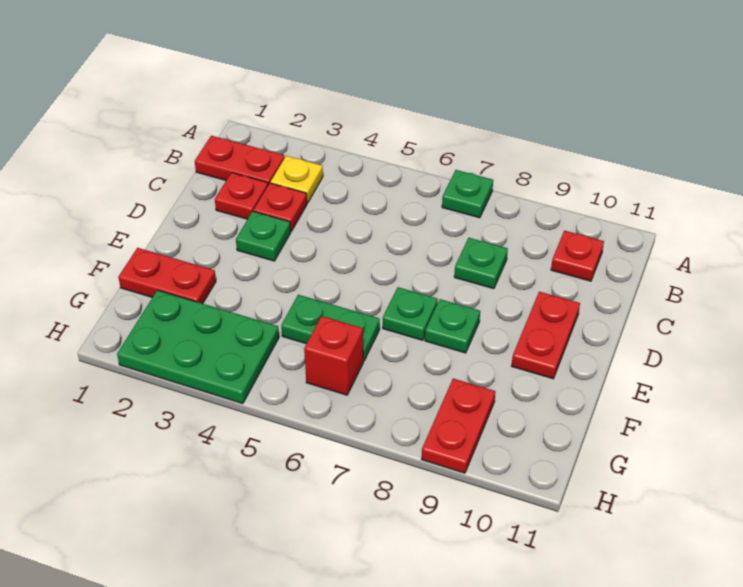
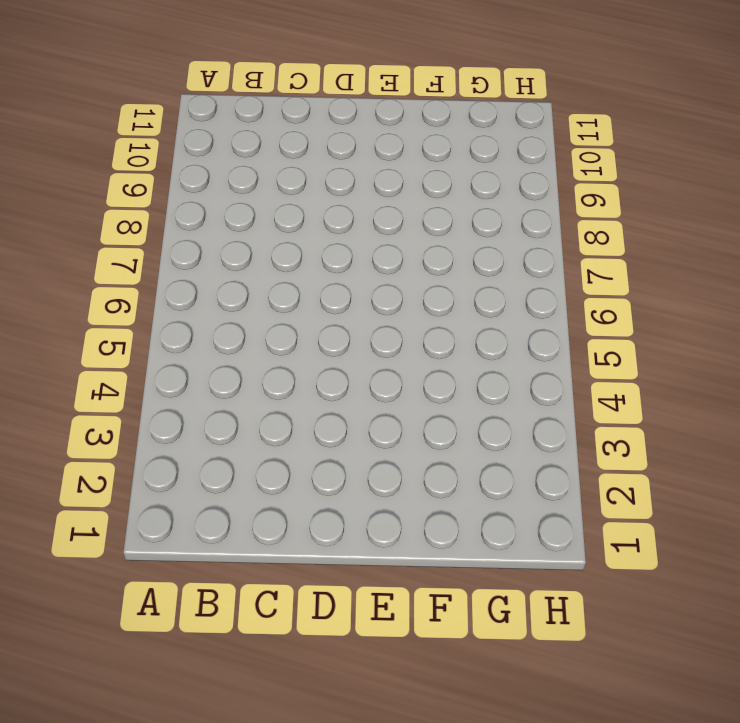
none -> green plate A7 level 1
none -> red plate B1:B2 level 1
none -> yellow plate B3 level 1

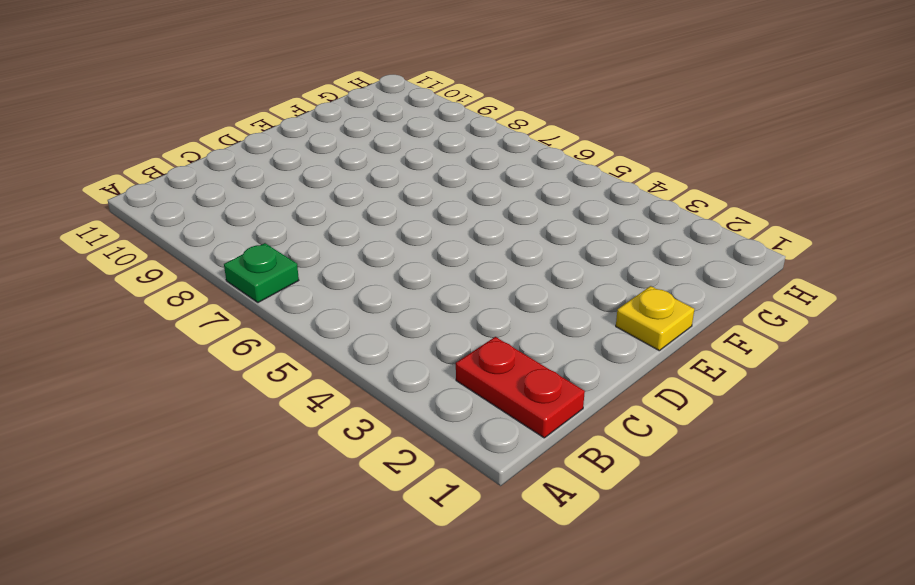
yellow plate E1 level 1 -> yellow plate B3 level 1
none -> red plate B10 level 1
none -> red plate C2 level 1
none -> red plate C3 level 1

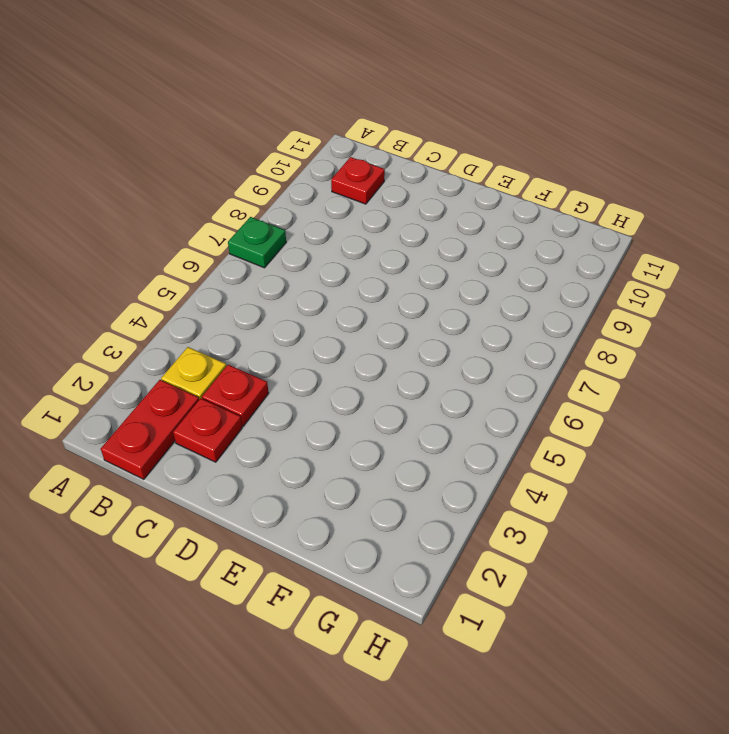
none -> green plate C8 level 1
none -> green plate D3 level 1
none -> red plate D10:E10 level 1

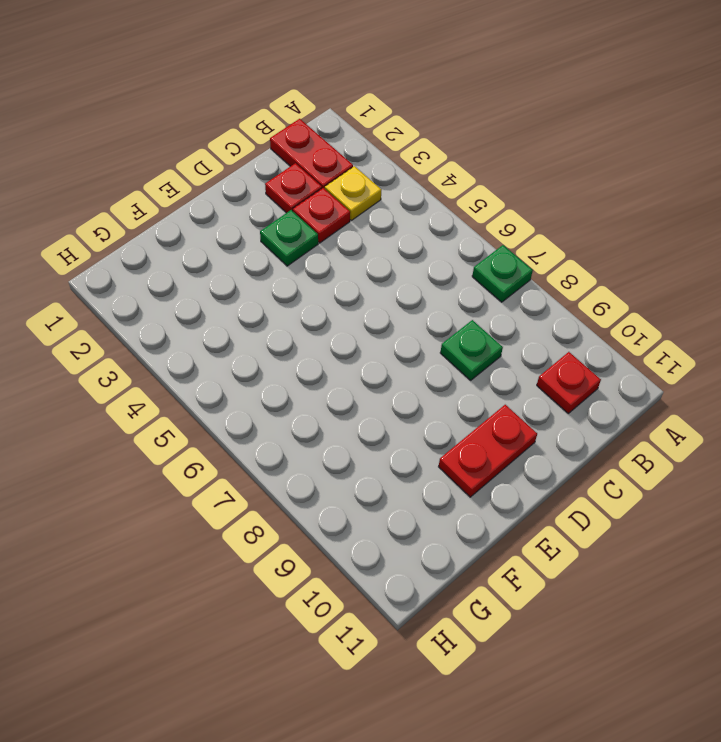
none -> green plate E7 level 1
none -> green plate E8 level 1
none -> red plate F1:F2 level 1

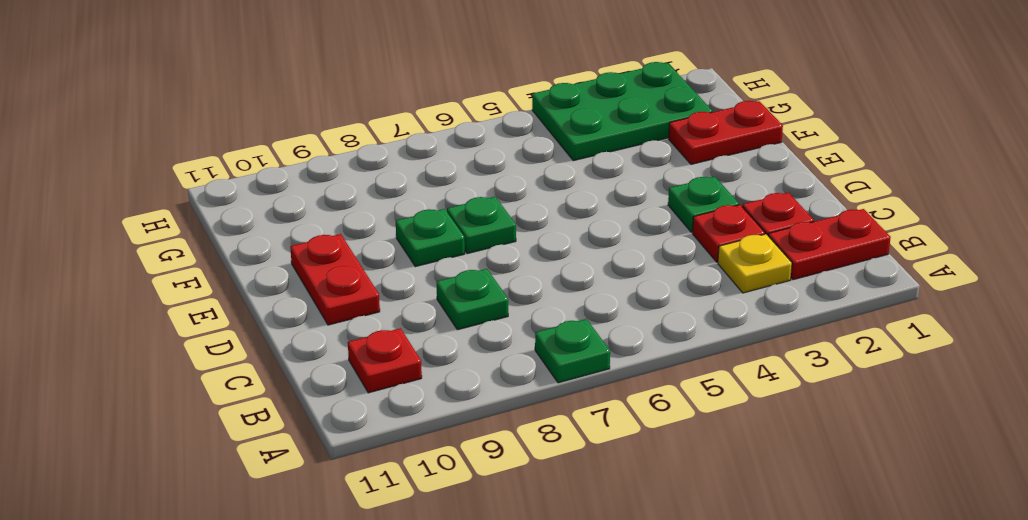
none -> green plate F5:F6 level 1
none -> red brick G6 level 1
none -> red plate G9:H9 level 1

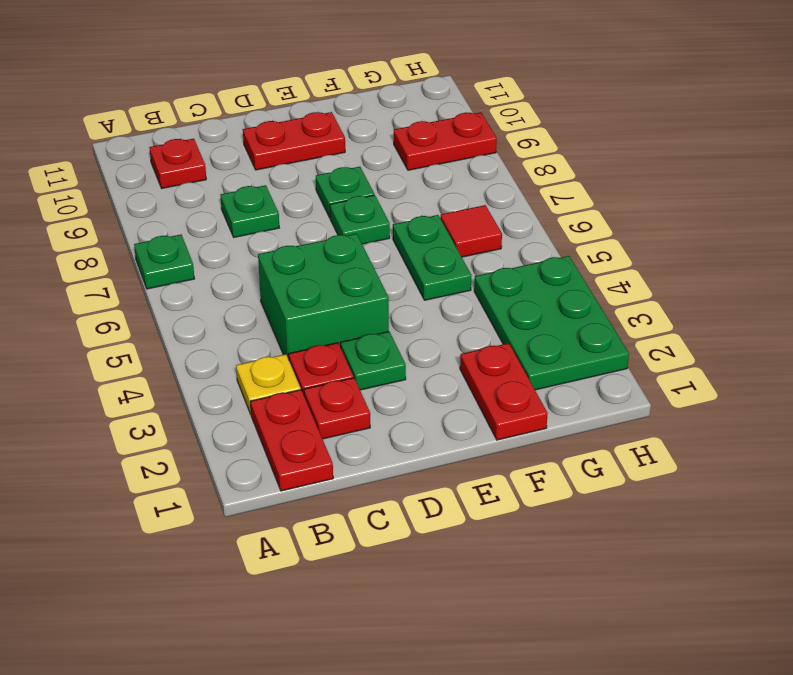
green brick C4:D5 level 1 -> none
red tile G6 level 1 -> red brick G6 level 1

